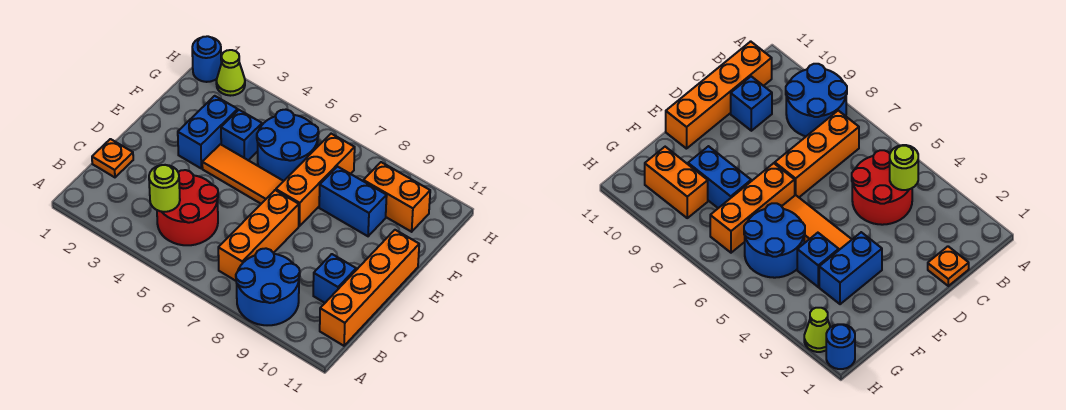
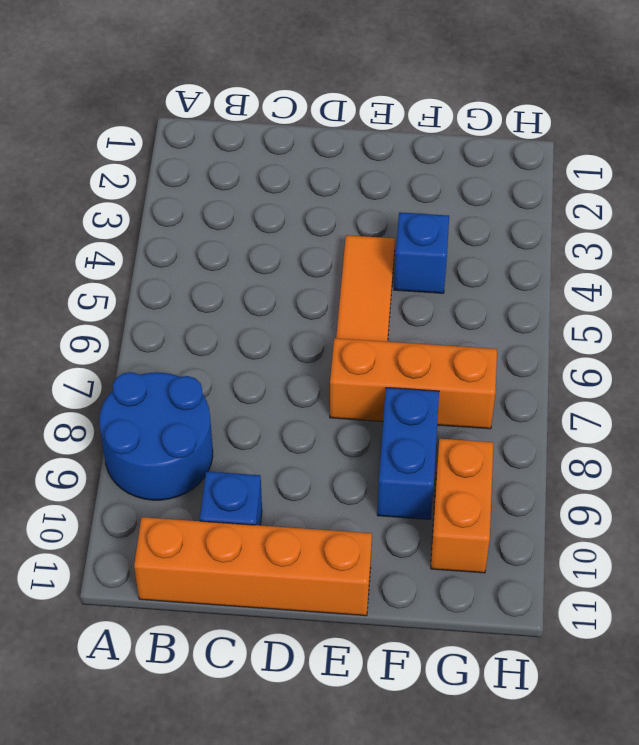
none -> red round brick B4:C5 level 1
none -> orange brick B7:D7 level 1
none -> orange plate C1 level 1

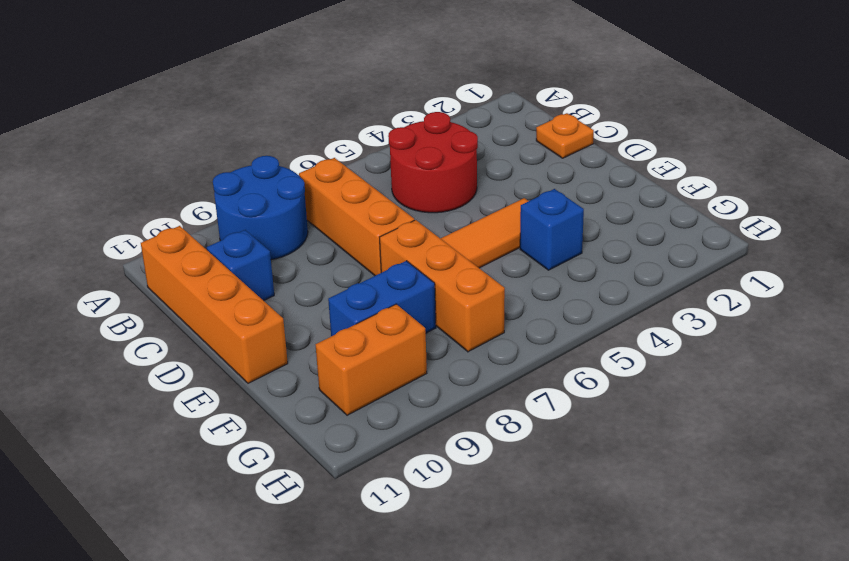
none -> blue brick E3:F3 level 1
none -> blue round brick F5:G6 level 1
none -> blue round brick H1 level 1

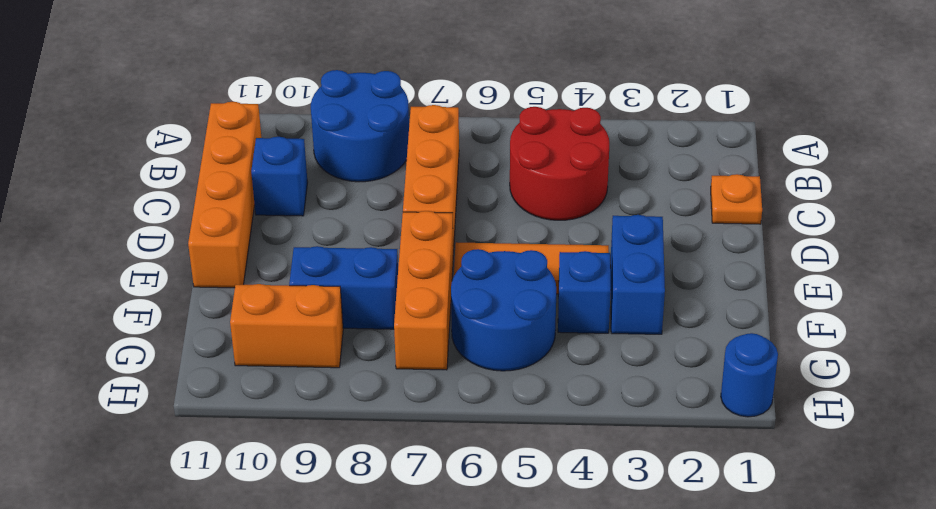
none -> lime cone H2 level 1
none -> lime round brick B4 level 2

